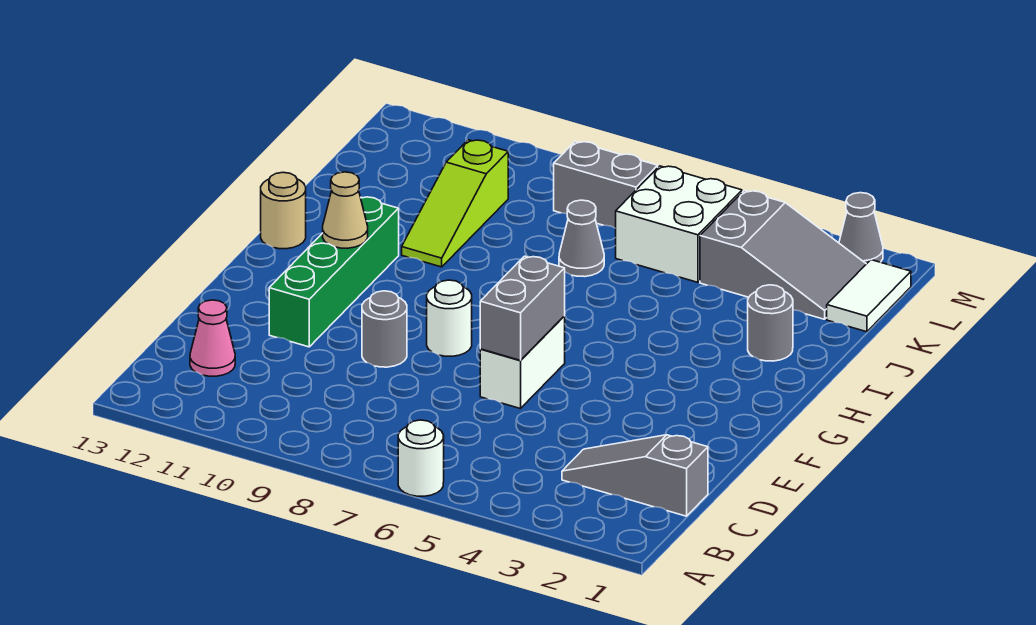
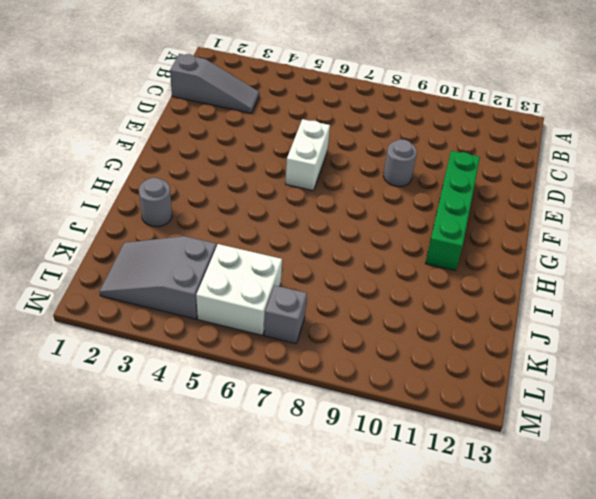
grey brick L7 level 1 -> grey brick L7:L8 level 1
none -> white round brick A6 level 1
none -> pink cone C12 level 1
none -> white round brick F8 level 1

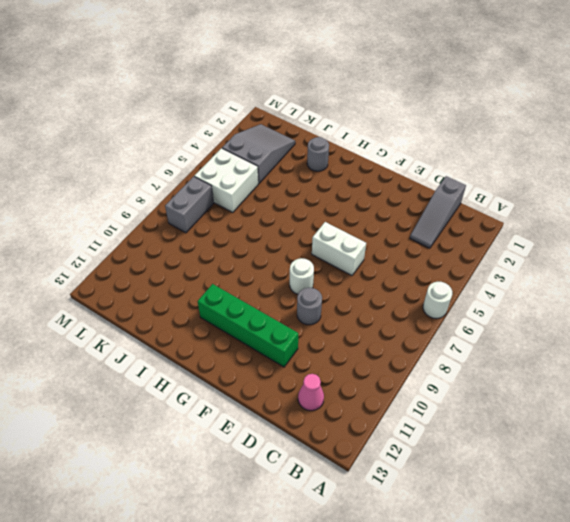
none -> tan round brick H13 level 1
none -> lime slope I10:K10 level 1 top K
none -> grey cone J7 level 1

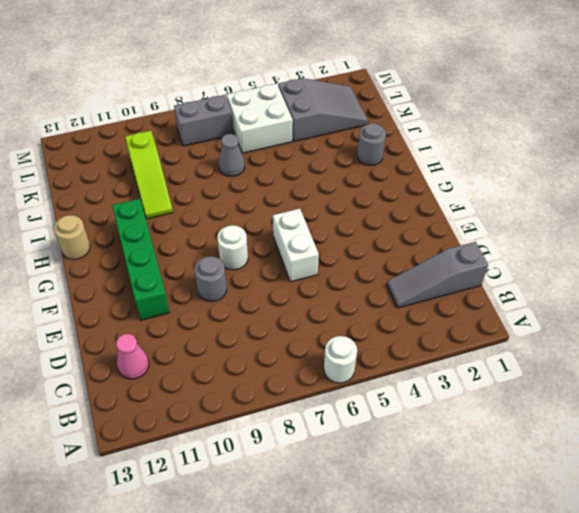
none -> white tile K1:L1 level 1
none -> grey cone M2 level 1
none -> grey brick E6:F6 level 2

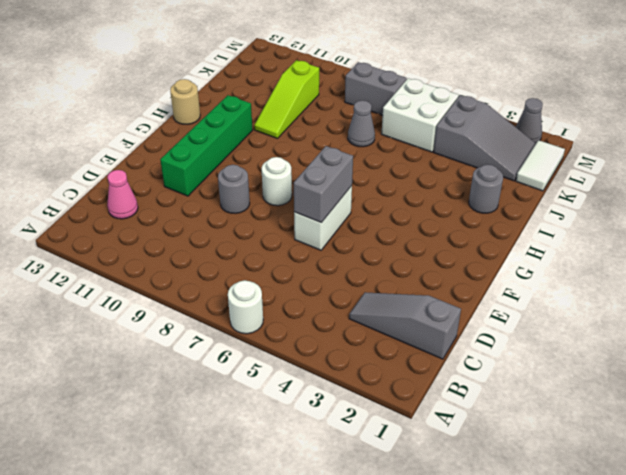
none -> tan cone G11 level 2

